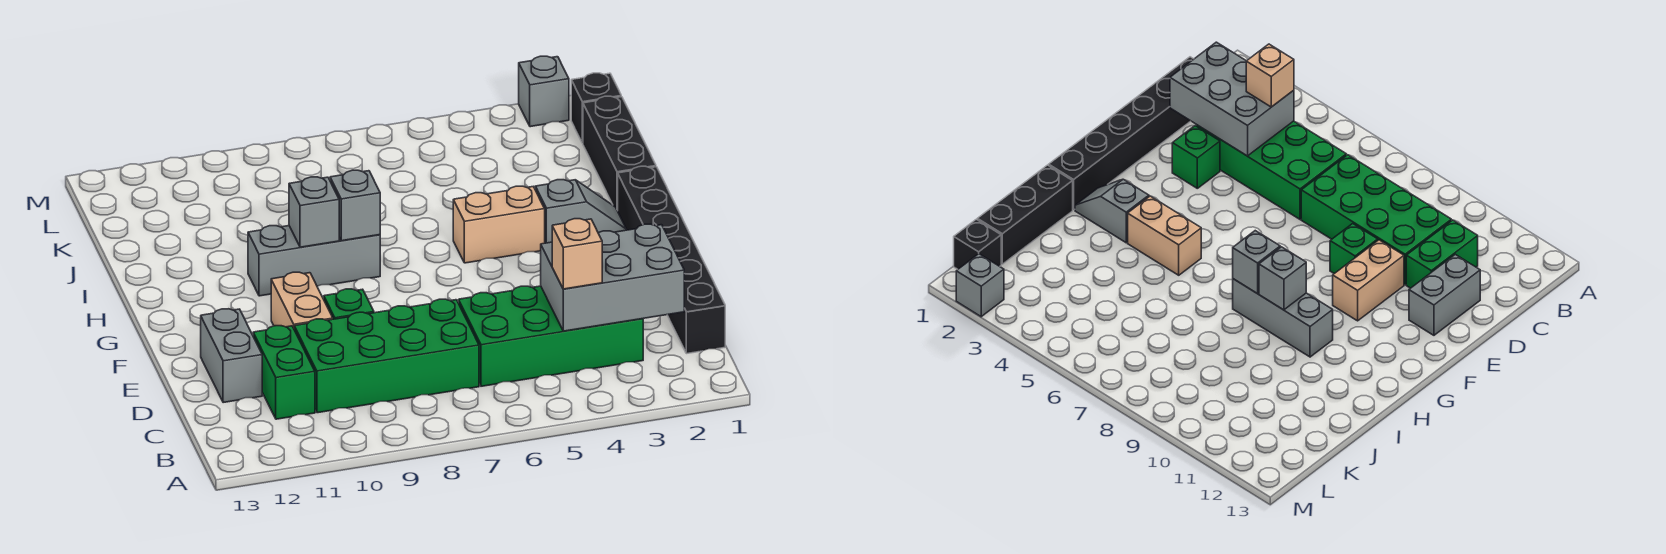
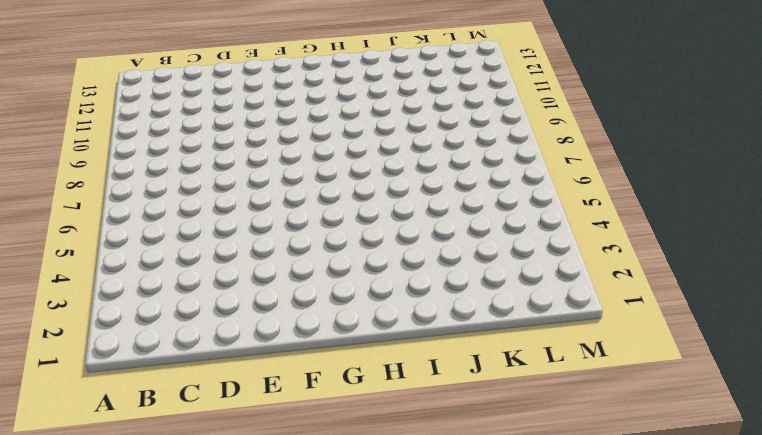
none -> black brick C1:H1 level 1
none -> green brick C3:D6 level 1
none -> green brick C7:D10 level 1

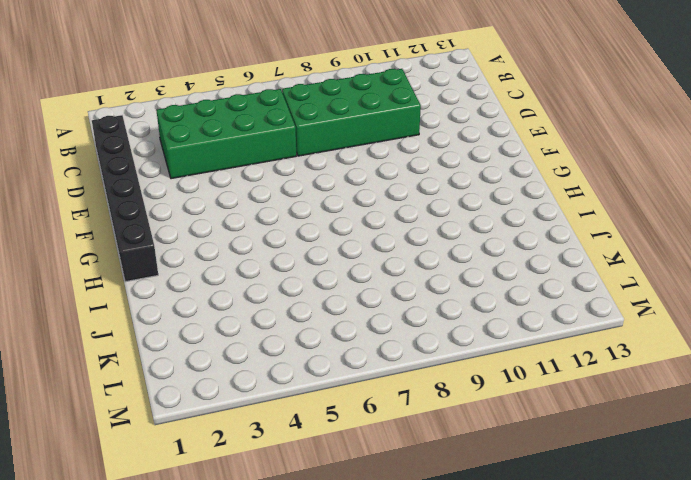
none -> green brick C11:D11 level 1
none -> grey brick D12:E12 level 1
none -> green brick E3 level 1

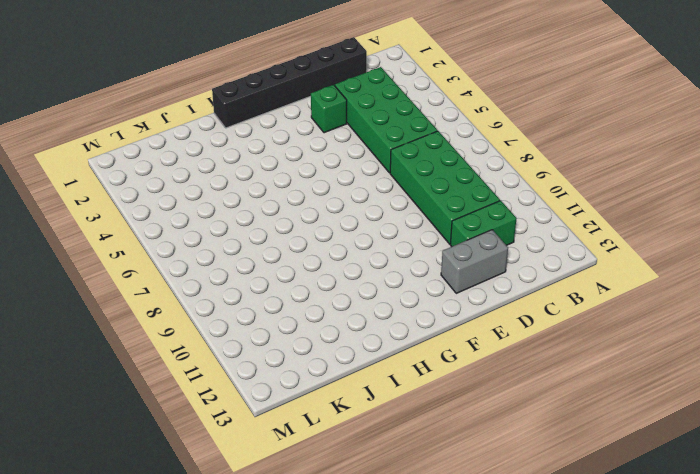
none -> green brick E9 level 1
none -> tan brick E10:F10 level 1
none -> grey slope H2:H3 level 1 top 3

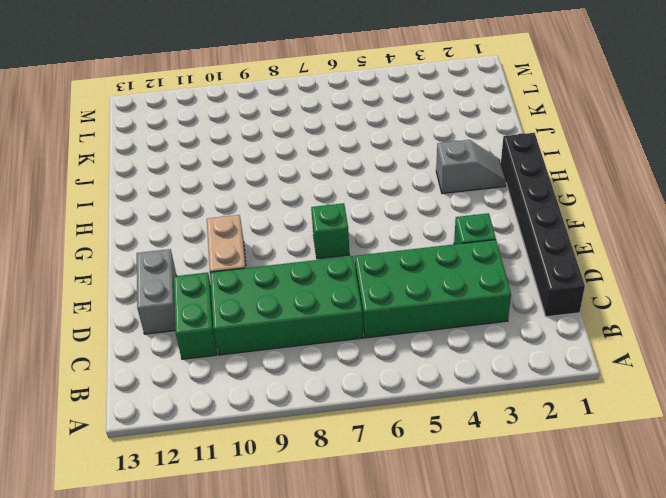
green brick F7 level 1 -> green brick E9 level 1
none -> tan brick H4:H5 level 1
none -> grey brick H8:H10 level 1
none -> black brick I1:K1 level 1

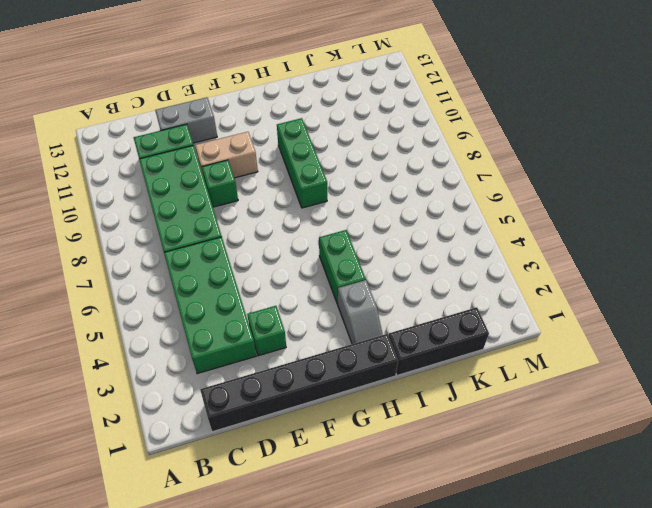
green brick H4:H5 level 1 -> tan brick H4:H5 level 1
green brick H8:H10 level 1 -> grey brick H8:H10 level 1
none -> black brick L1 level 1
none -> grey brick M2 level 1
none -> grey brick C2:D4 level 2

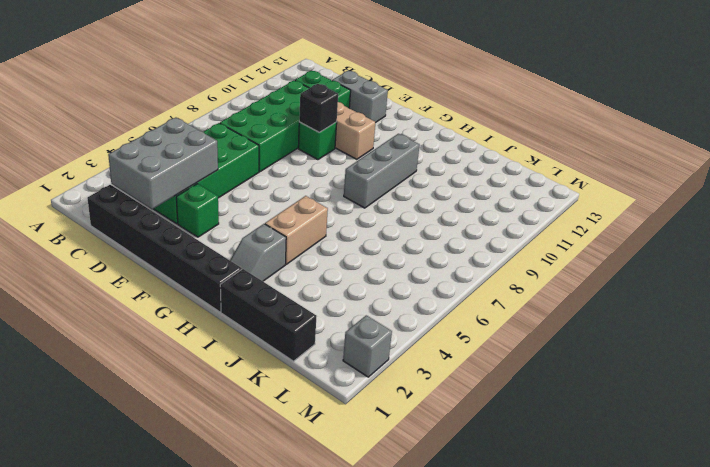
black brick E9 level 2 -> black brick L1 level 1
none -> grey brick H8 level 2
none -> grey brick H9 level 2
none -> tan brick C4 level 3

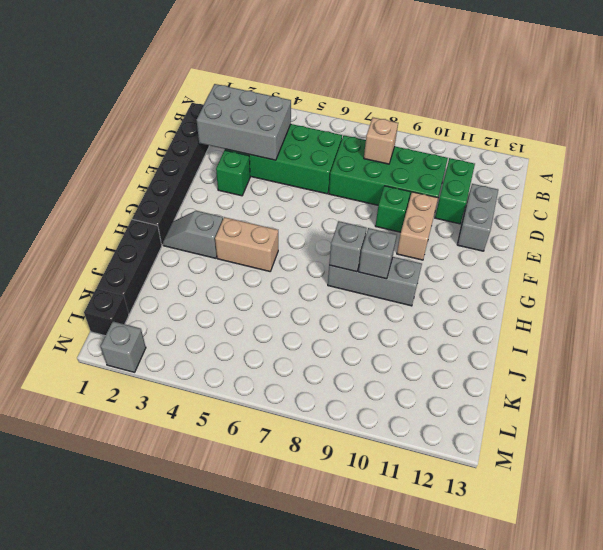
tan brick C8 level 2 -> tan brick C4 level 3

